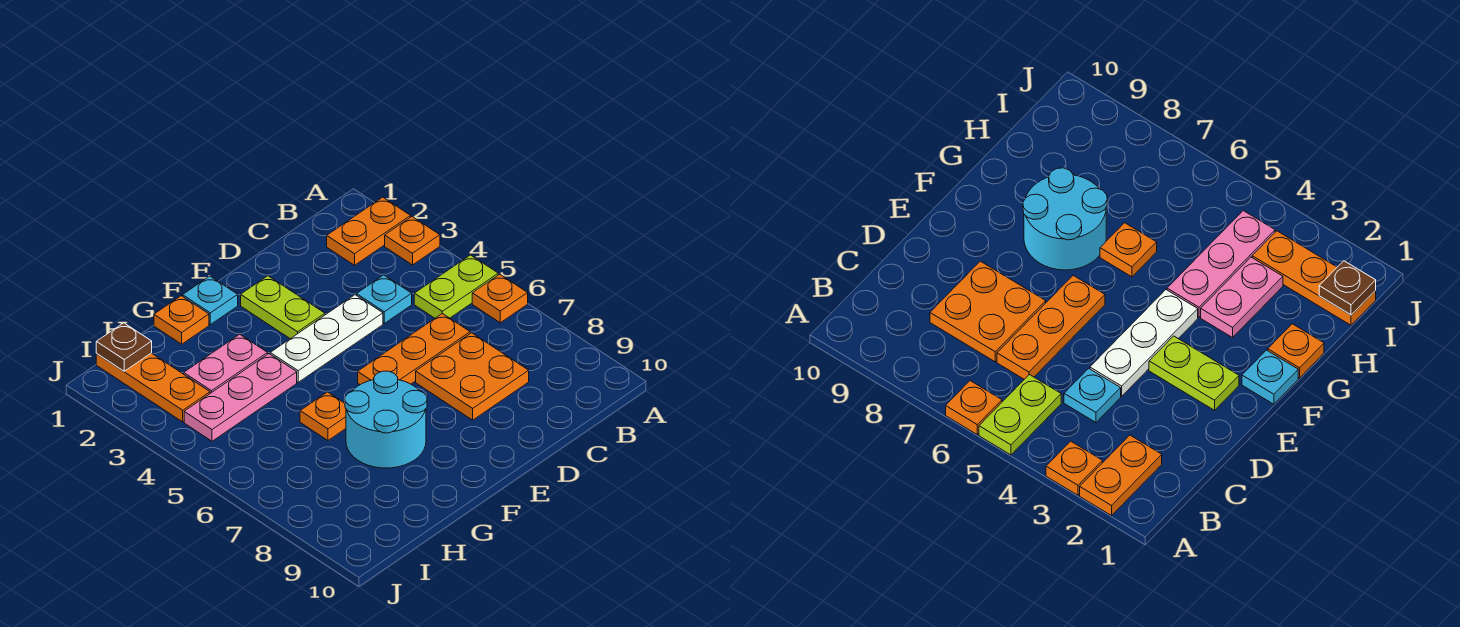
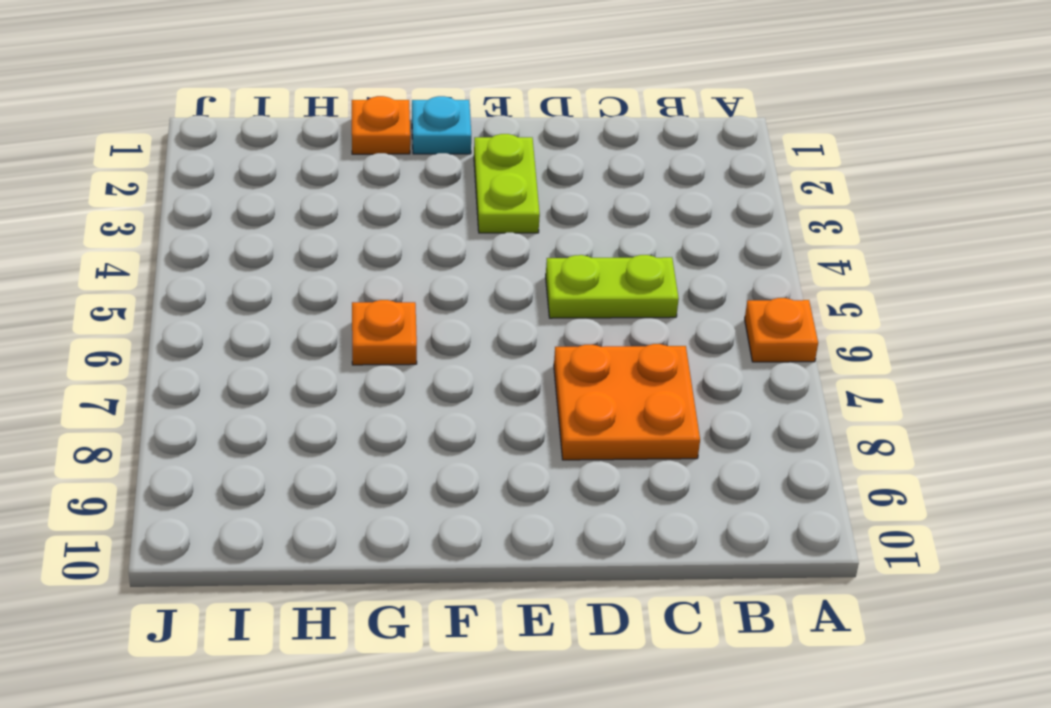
lime plate C5:D5 level 1 -> lime plate A5:B5 level 1
none -> orange plate A2:B2 level 1
none -> orange plate A3 level 1
none -> cyan plate C4 level 1

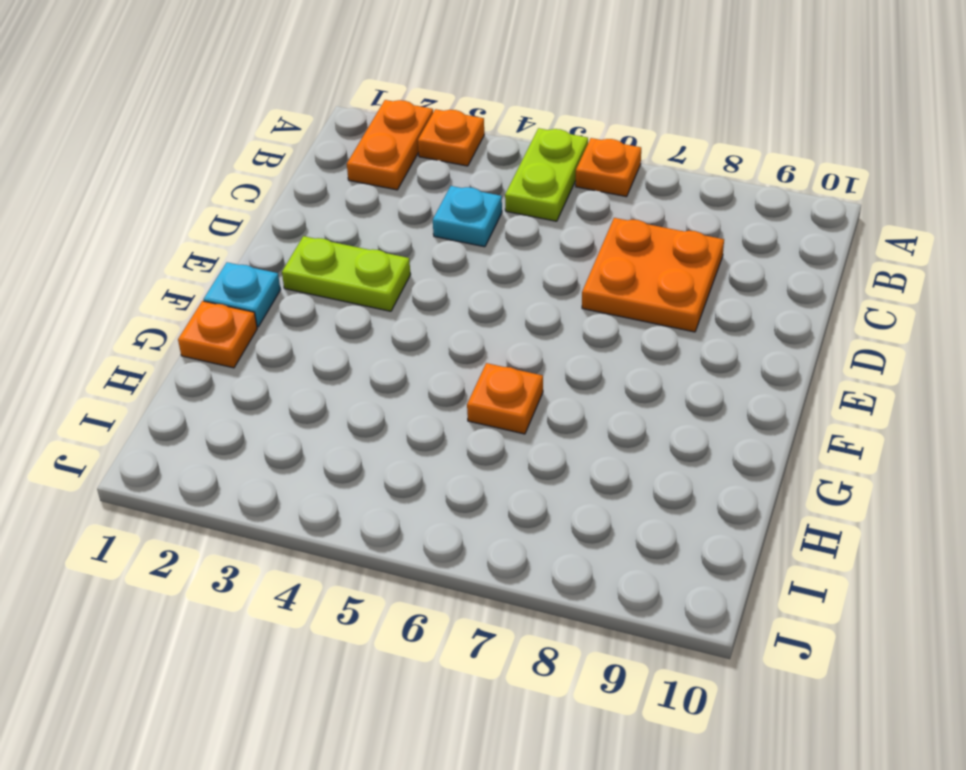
none -> orange plate C6:E6 level 1
none -> white plate D4:F4 level 1
none -> cyan round brick F7:G8 level 1

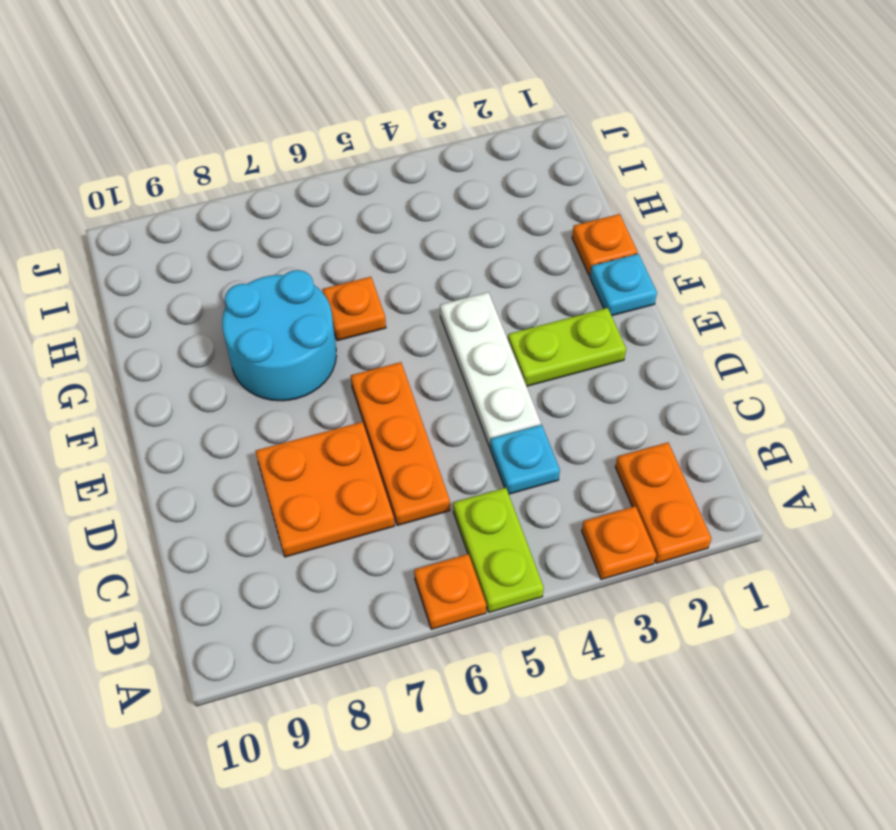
none -> pink plate G3:H3 level 1
none -> pink plate G4:I4 level 1
none -> orange plate I1:I3 level 1

